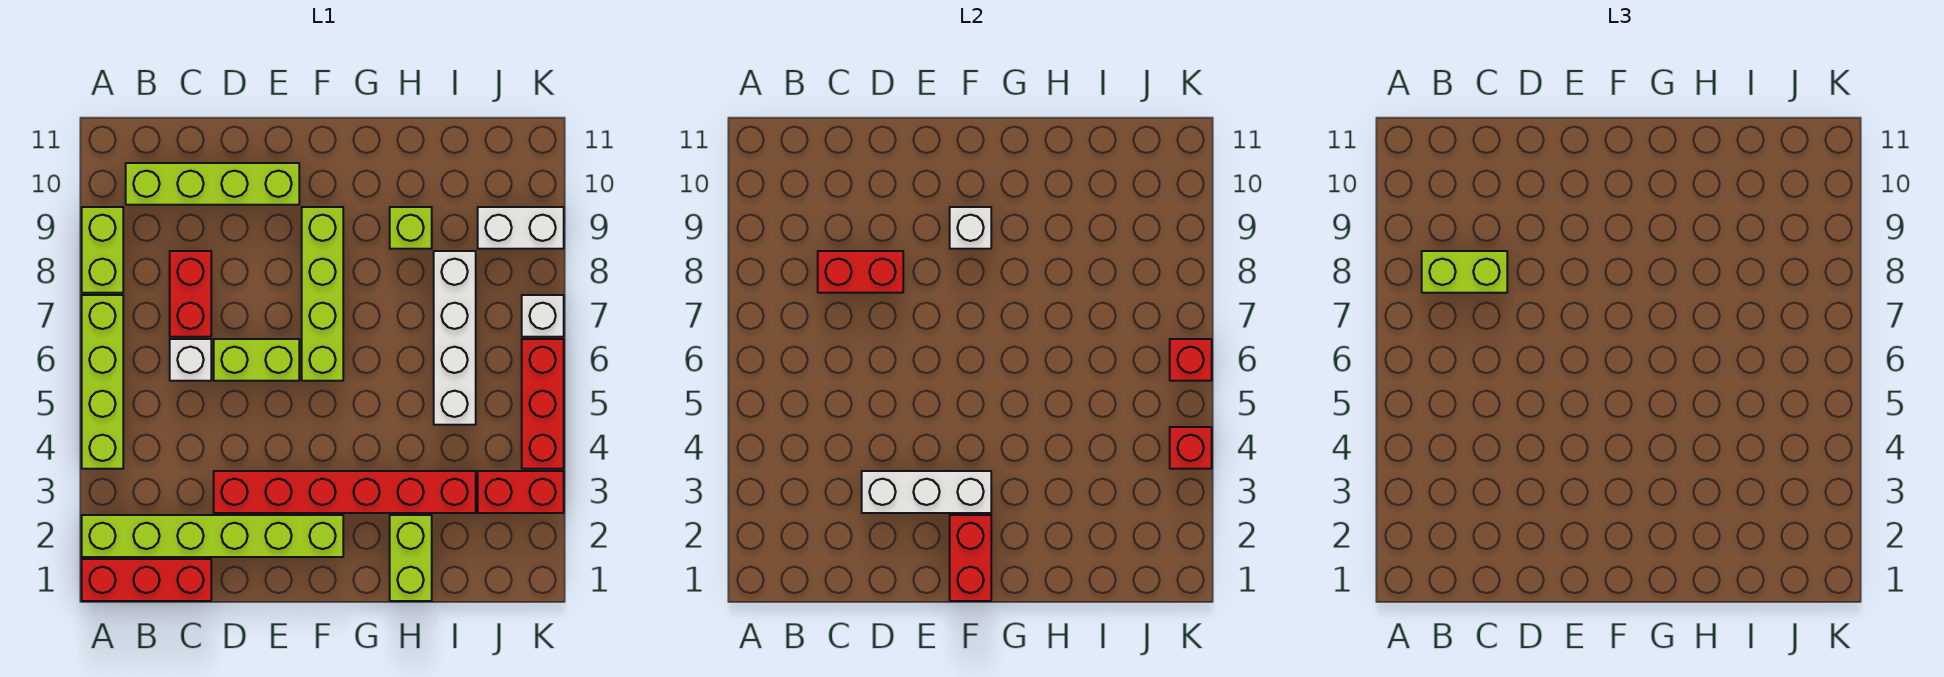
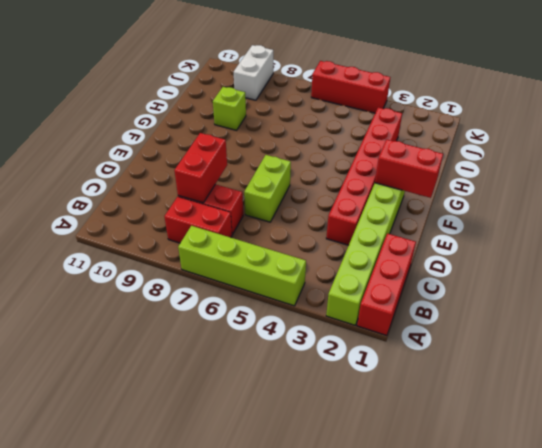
red brick B7:B8 level 1 -> red brick J3:K3 level 1
none -> lime brick A8:A9 level 1
none -> lime brick B10:E10 level 1
none -> white brick C6 level 1

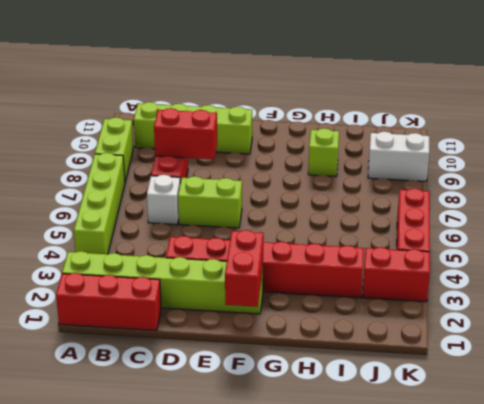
none -> lime brick F6:F9 level 1
none -> lime brick H1:H2 level 1
none -> white brick I5:I8 level 1

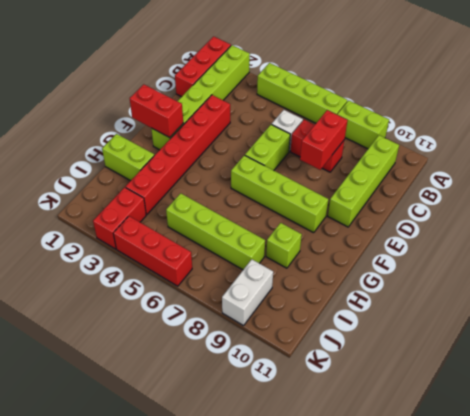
lime brick I5:I8 level 1 -> white brick I5:I8 level 1
none -> white brick K7 level 1
none -> white brick D3:F3 level 2
none -> white brick F9 level 2

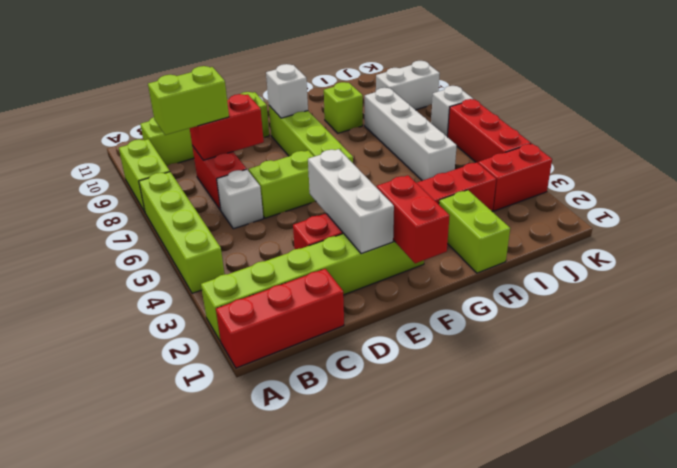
white brick E2:E4 level 2 -> white brick D3:F3 level 2
none -> red brick K4 level 2
none -> red brick K6 level 2

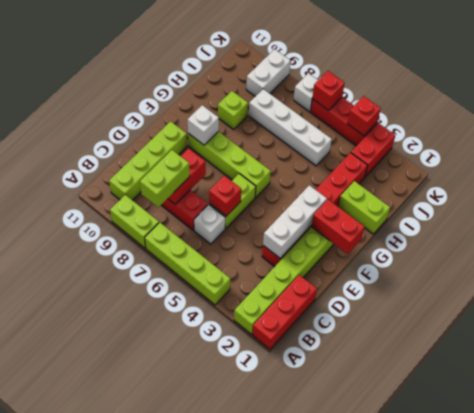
red brick D6 level 2 -> none

